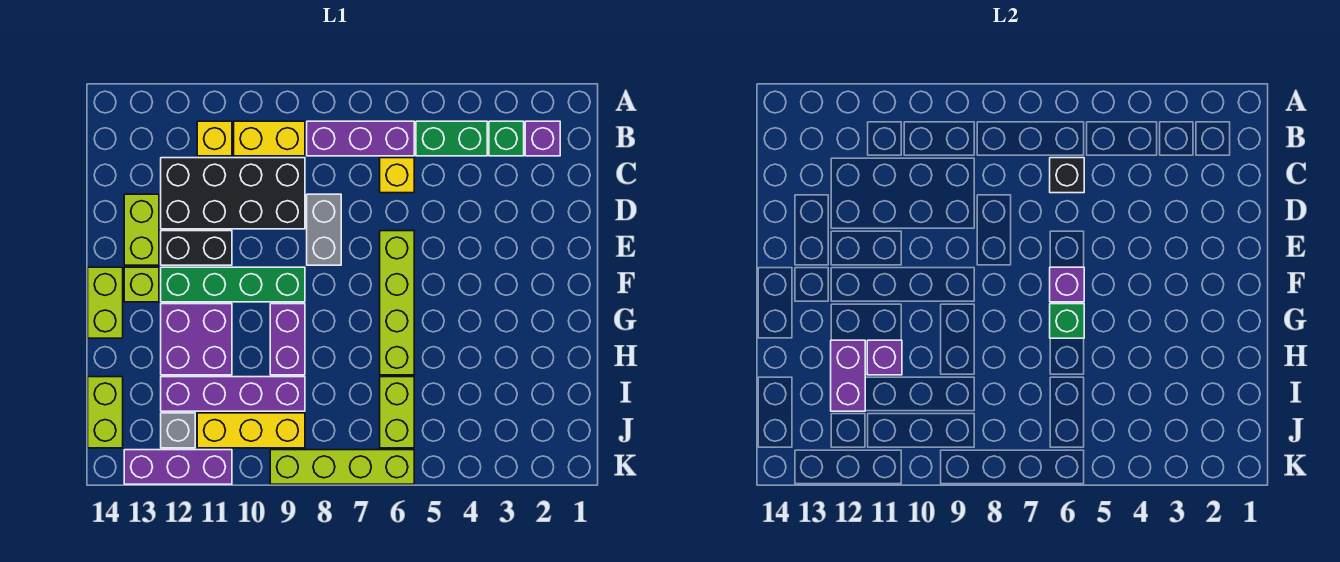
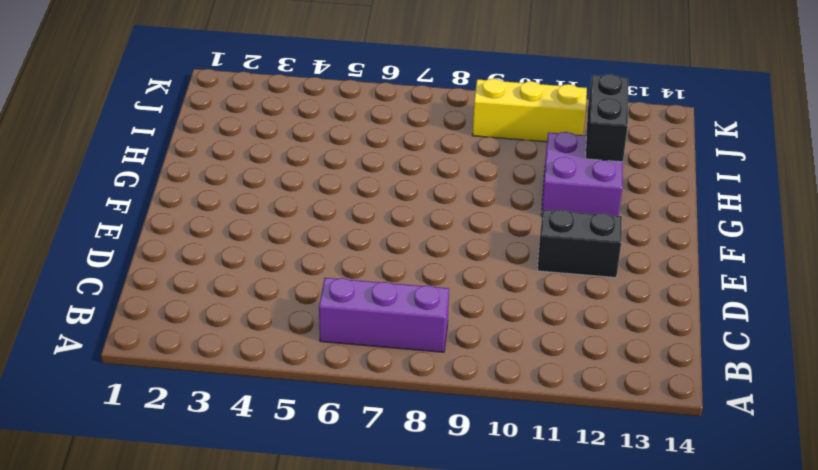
black brick H12:I12 level 2 -> purple brick H12:I12 level 2
none -> purple brick B2 level 1
none -> green brick B3 level 1
none -> green brick B4:B5 level 1

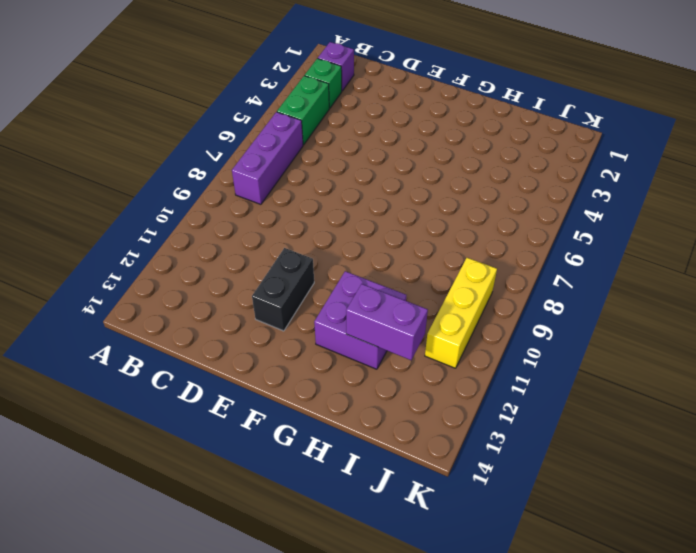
none -> yellow brick B9:B10 level 1
none -> yellow brick B11 level 1
none -> yellow brick C6 level 1

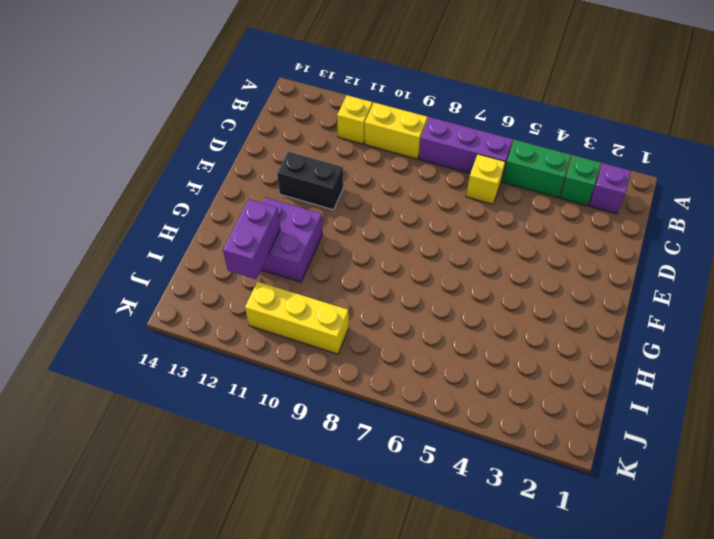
none -> black brick C9:D12 level 1
none -> grey brick D8:E8 level 1
none -> lime brick D13:E13 level 1

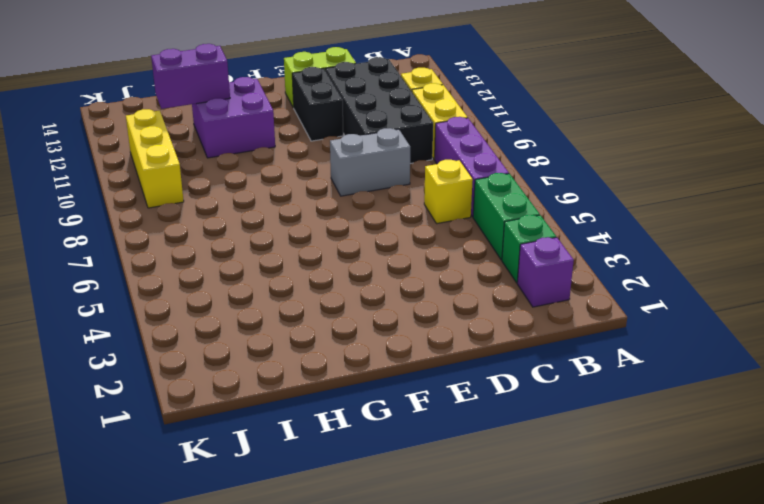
none -> lime brick E6:H6 level 1
none -> green brick F9:F12 level 1
none -> lime brick F13 level 1

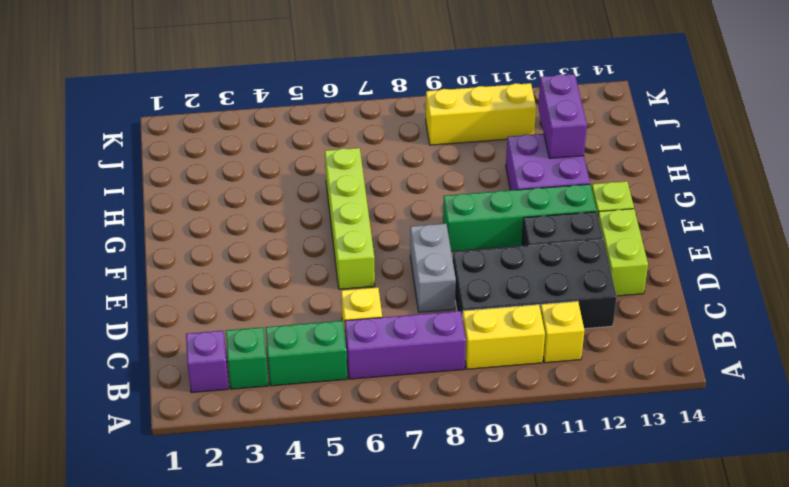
none -> lime brick F14:G14 level 1
none -> purple brick G9:H9 level 1
none -> lime brick I6:J6 level 1

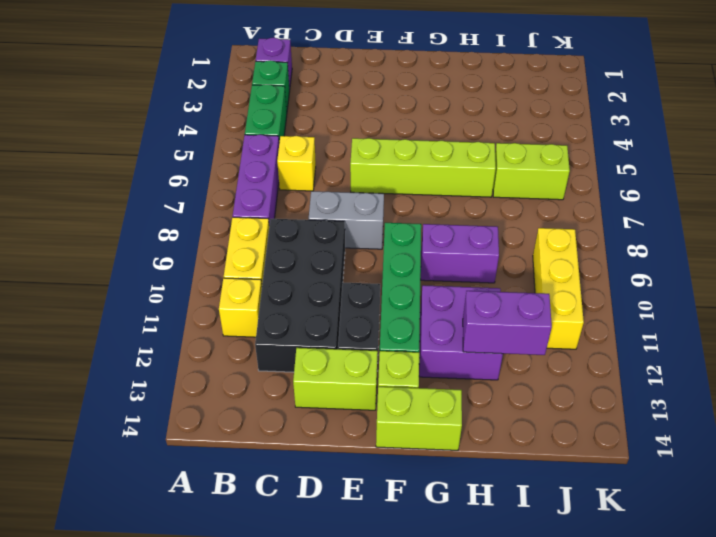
none -> purple brick I9:I12 level 1
none -> lime brick I14:J14 level 1
none -> grey brick J12 level 1

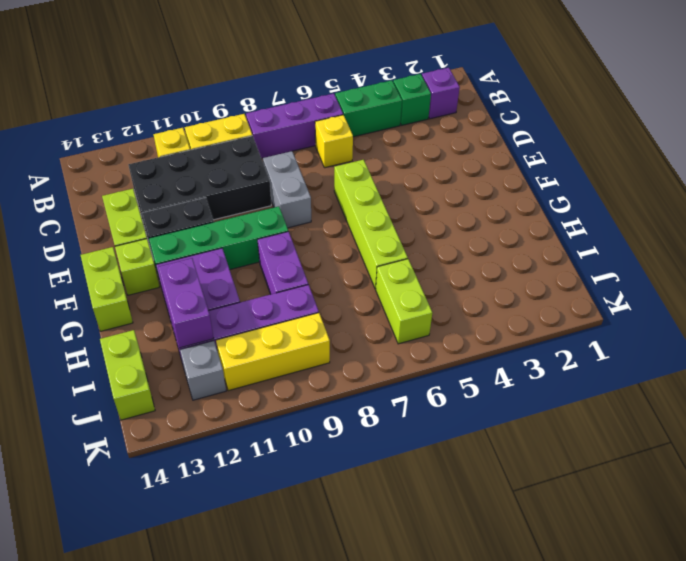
none -> lime brick K6:K9 level 1
none -> purple brick K11:K13 level 1
none -> black brick C6 level 2

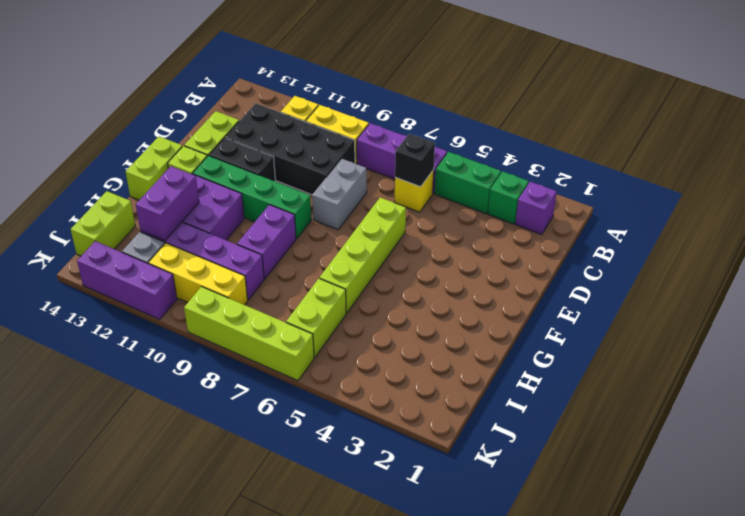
none -> purple brick F6 level 2
none -> green brick G6 level 2
none -> purple brick H11 level 2

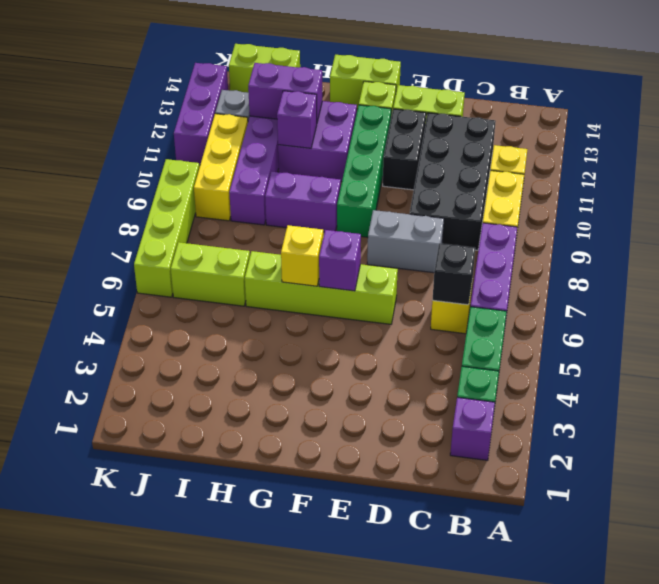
yellow brick G6 level 2 -> green brick G6 level 2

